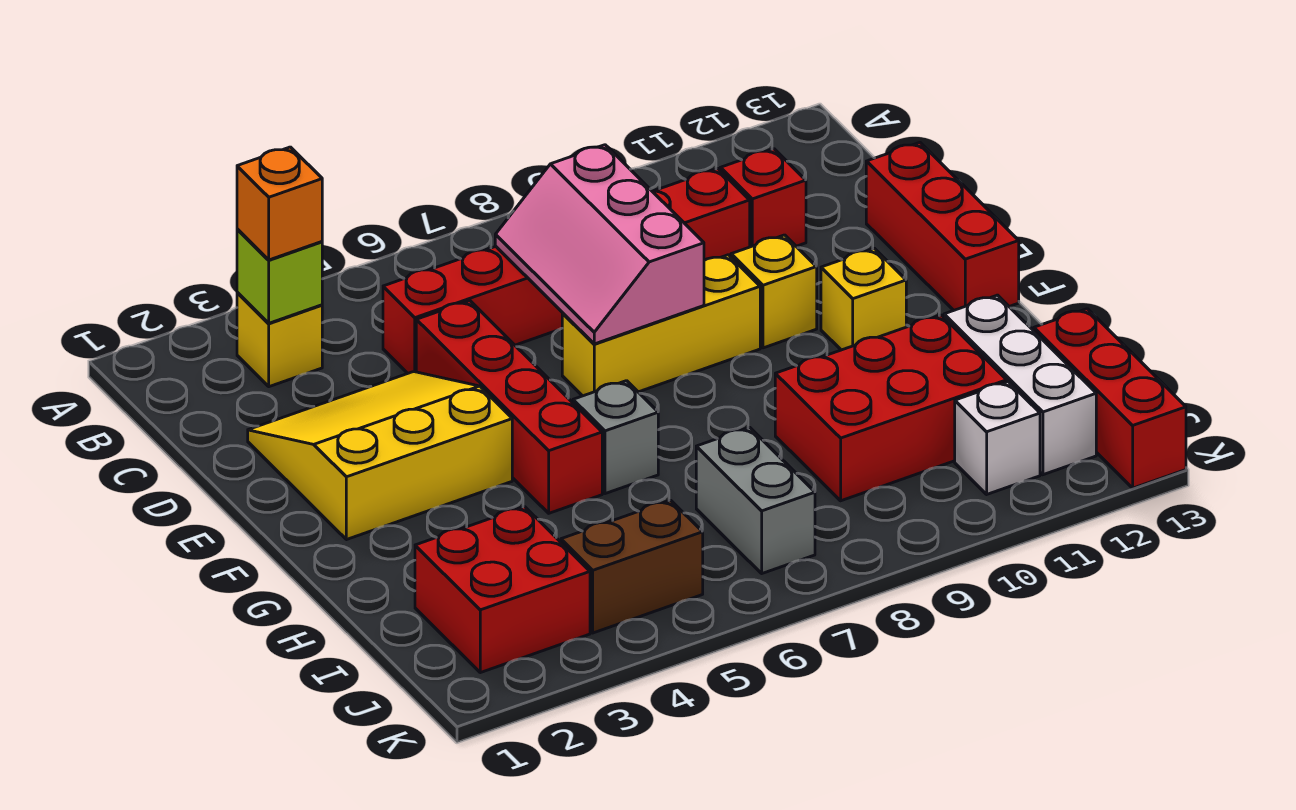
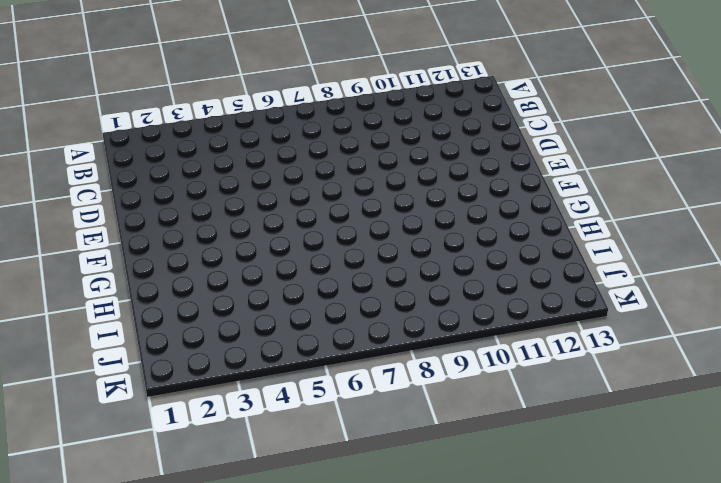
none -> yellow brick B3 level 1
none -> red brick C5:C10 level 1
none -> red brick C11 level 1

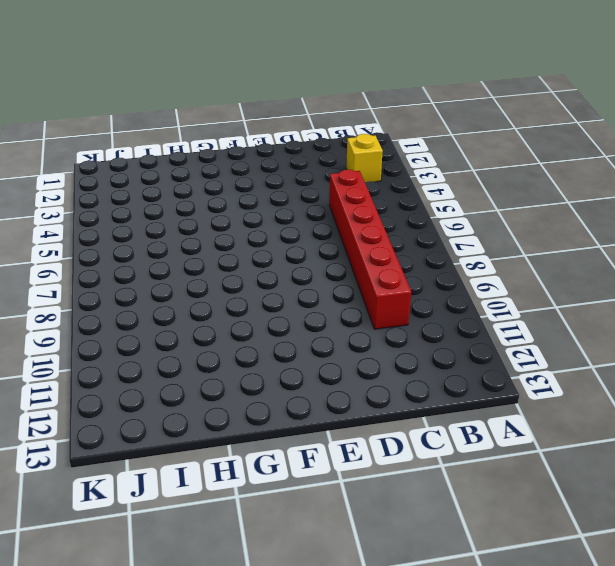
none -> red brick C11 level 1
none -> yellow slope D2:F4 level 1 top F
none -> red brick D5:G5 level 1

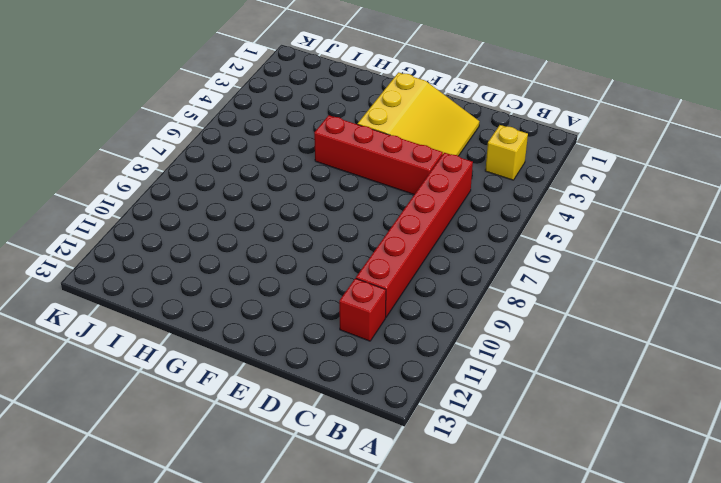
none -> red brick D13:F13 level 1
none -> yellow brick E7:E9 level 1
none -> yellow brick E10 level 1

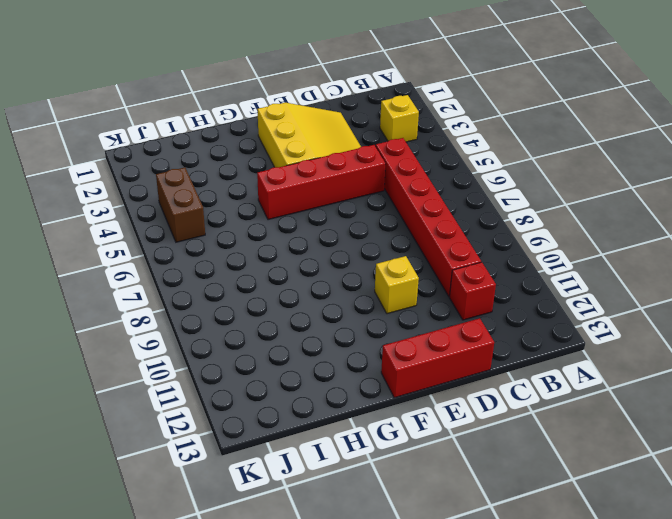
none -> yellow brick E7:E9 level 1
none -> yellow brick F11 level 1
none -> grey brick G6 level 1

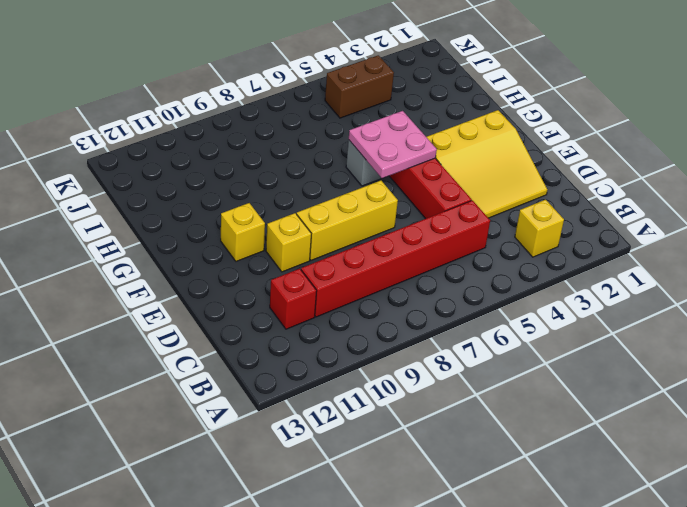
pink plate F5:G6 level 2 -> none
none -> red brick D13:F13 level 1
none -> red brick H9:I11 level 1
none -> white brick H12:J12 level 1

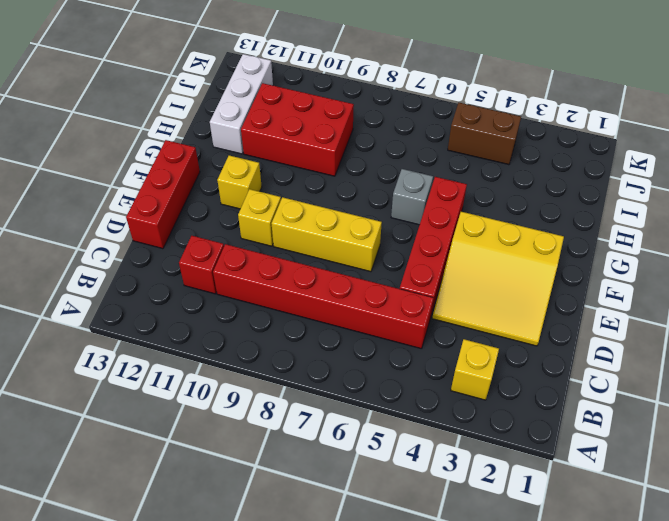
none -> red brick I2:J3 level 1
none -> grey brick I7:J7 level 1
none -> red brick I13:K13 level 1

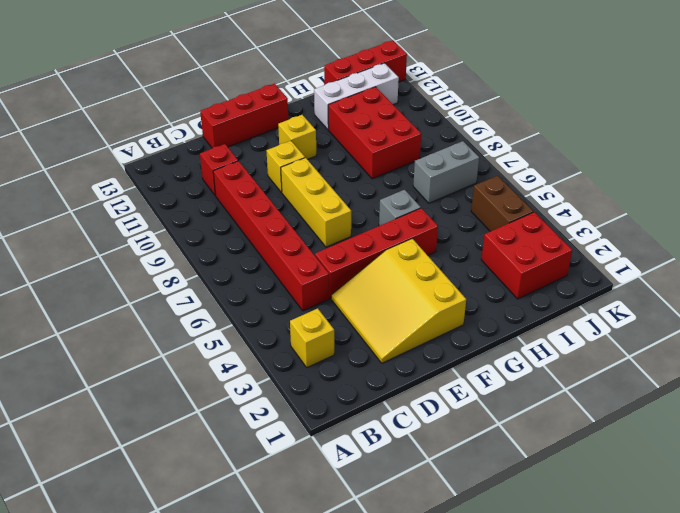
none -> white brick J11 level 1
none -> lime brick B3 level 2
none -> pink slope C7:E8 level 2 top 8

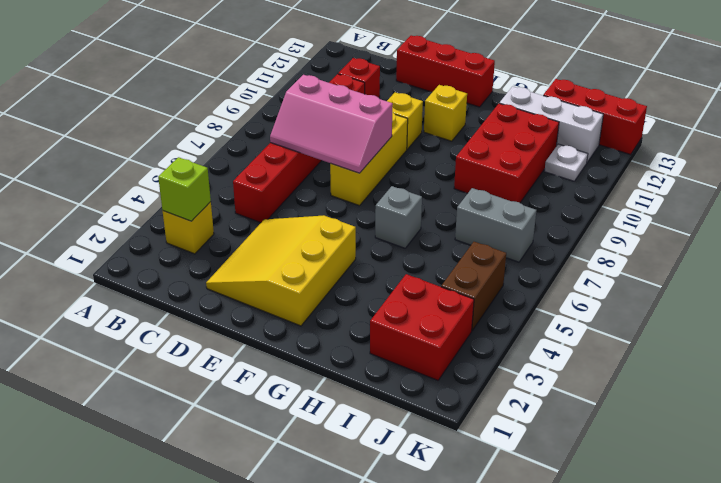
white plate J11 level 1 -> white brick J11 level 1
none -> red brick D5:G5 level 1
none -> orange brick B3 level 3

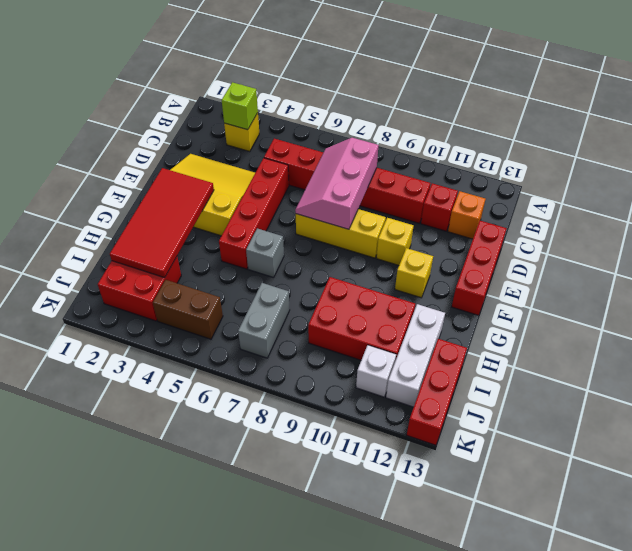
orange brick C12 level 1 -> orange brick B3 level 3
red tile F2:I3 level 2 -> none

